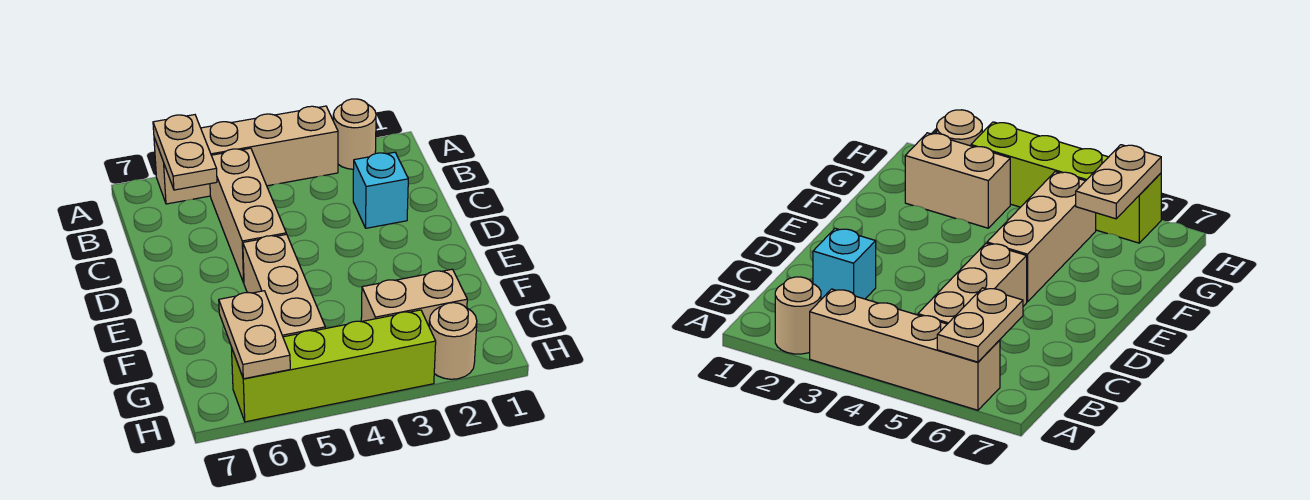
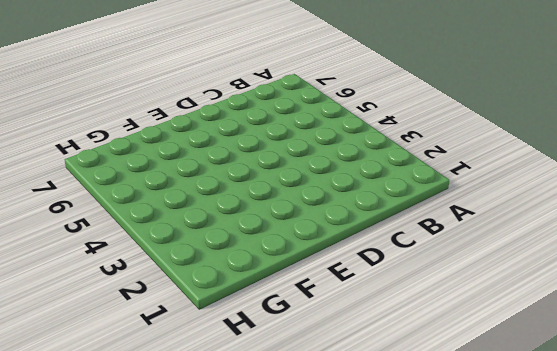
none -> tan round brick A2 level 1
none -> tan brick A3:A6 level 1

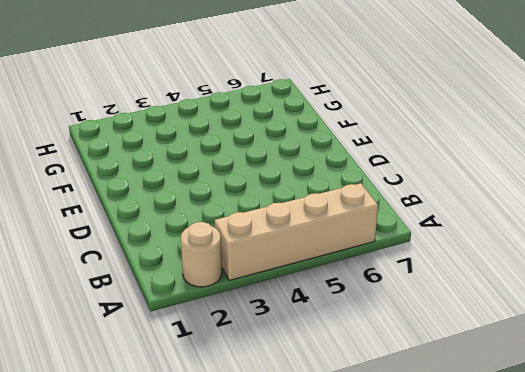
none -> tan brick B5:D5 level 1
none -> cyan brick C2 level 1

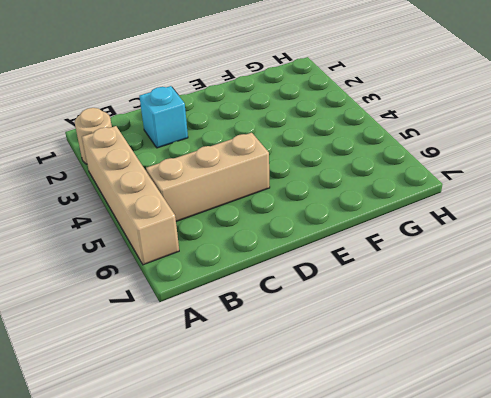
none -> tan brick E5:G5 level 1
none -> tan brick G2:G3 level 1

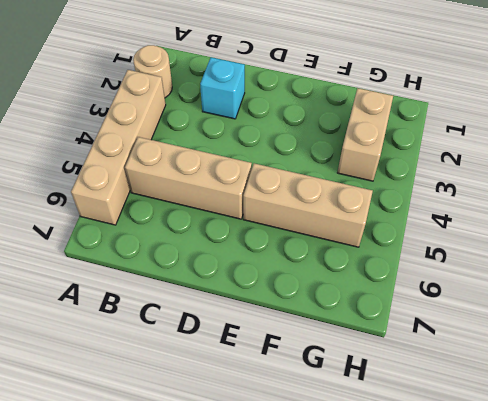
none -> tan round brick H2 level 1
none -> lime brick H3:H6 level 1

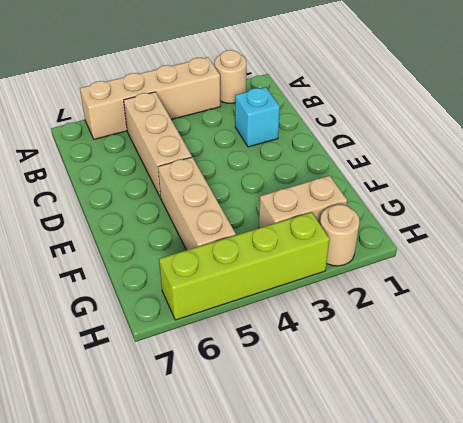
none -> tan plate A6:B6 level 2
none -> tan plate G6:H6 level 2

